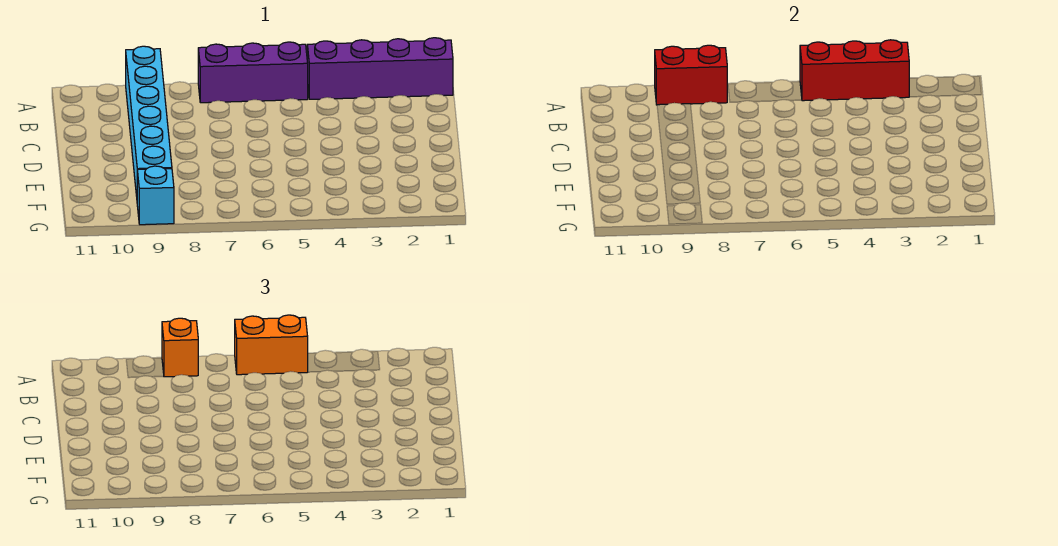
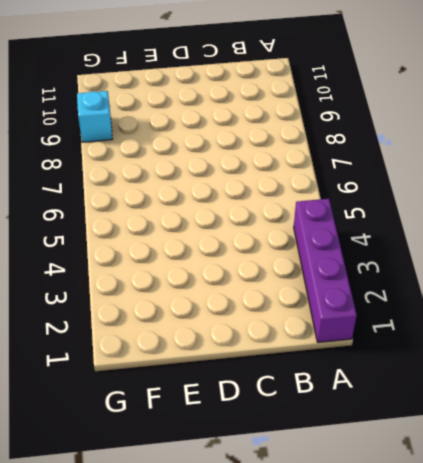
none -> purple brick A5:A7 level 1
none -> cyan brick A9:F9 level 1

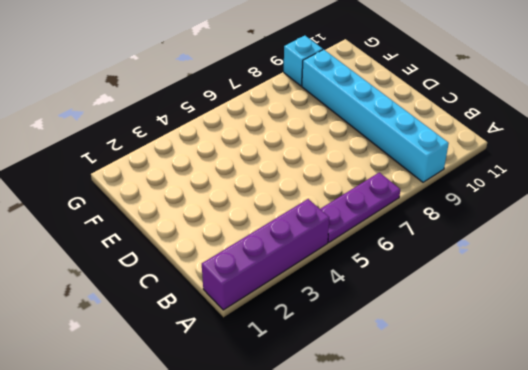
purple plate A5:A7 level 1 -> purple brick A5:A7 level 1
none -> red brick A3:A5 level 2
none -> red brick A8:A9 level 2

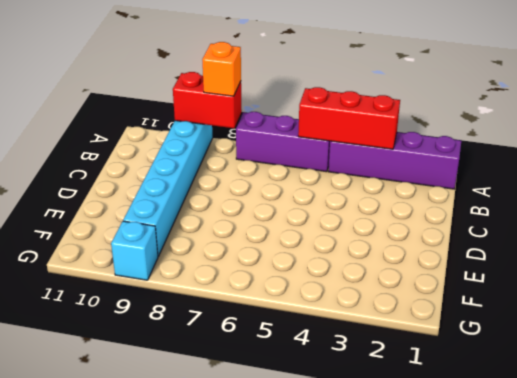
none -> orange brick A5:A6 level 3

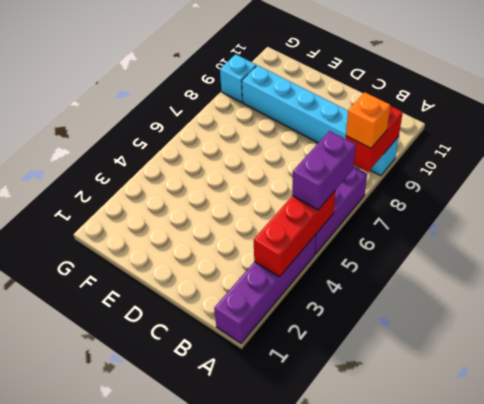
purple brick A5:A6 level 3 -> orange brick A5:A6 level 3

